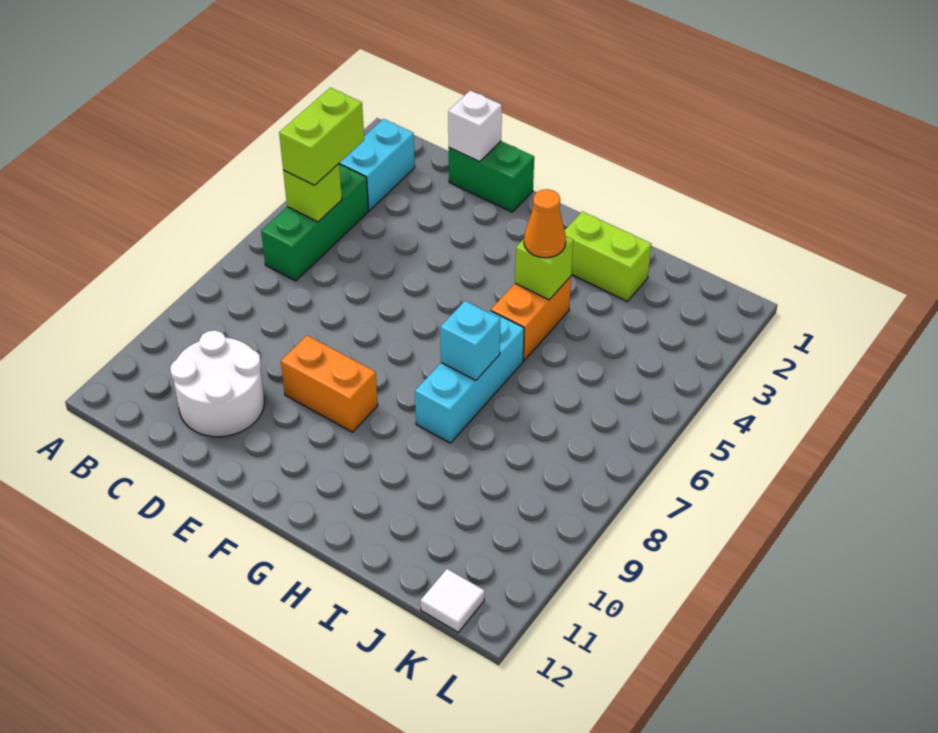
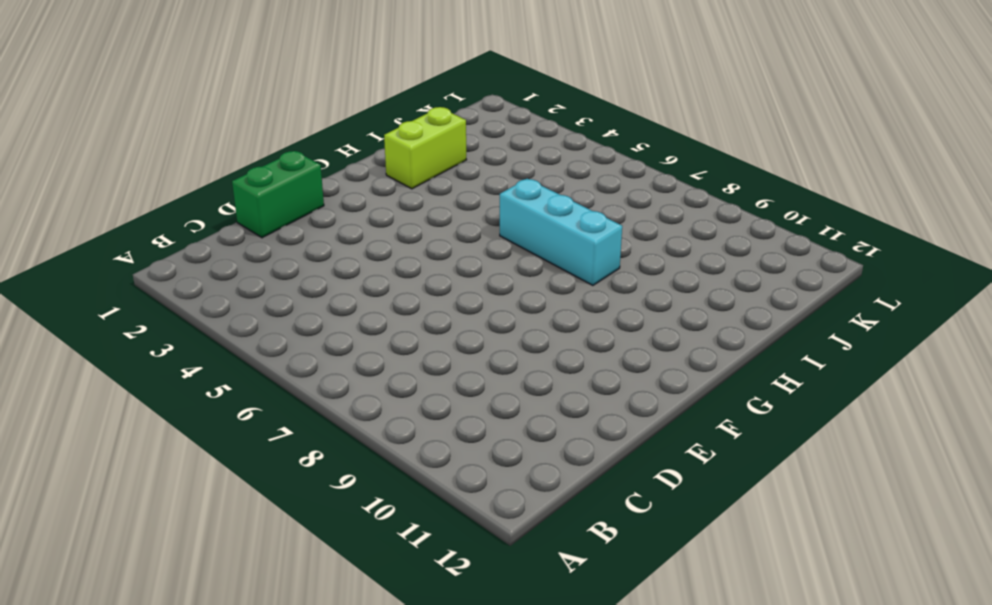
none -> cyan brick B2:B3 level 1
none -> green brick B4:B6 level 1
none -> white round brick C10:D11 level 1

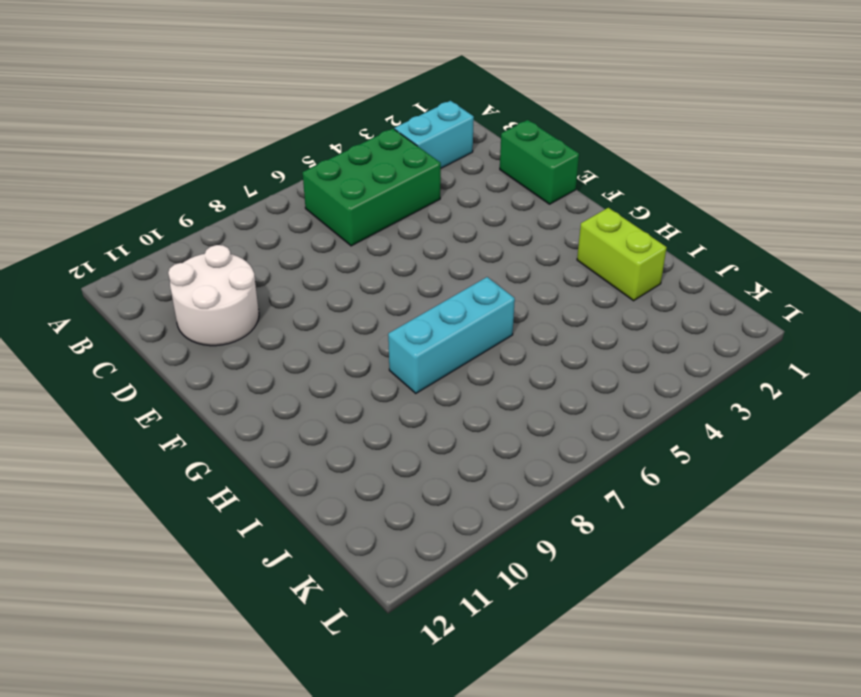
green brick B4:C6 level 1 -> green brick B4:B6 level 1
none -> orange brick E9:F9 level 1
none -> orange brick H4:H5 level 1
none -> white tile K12 level 1

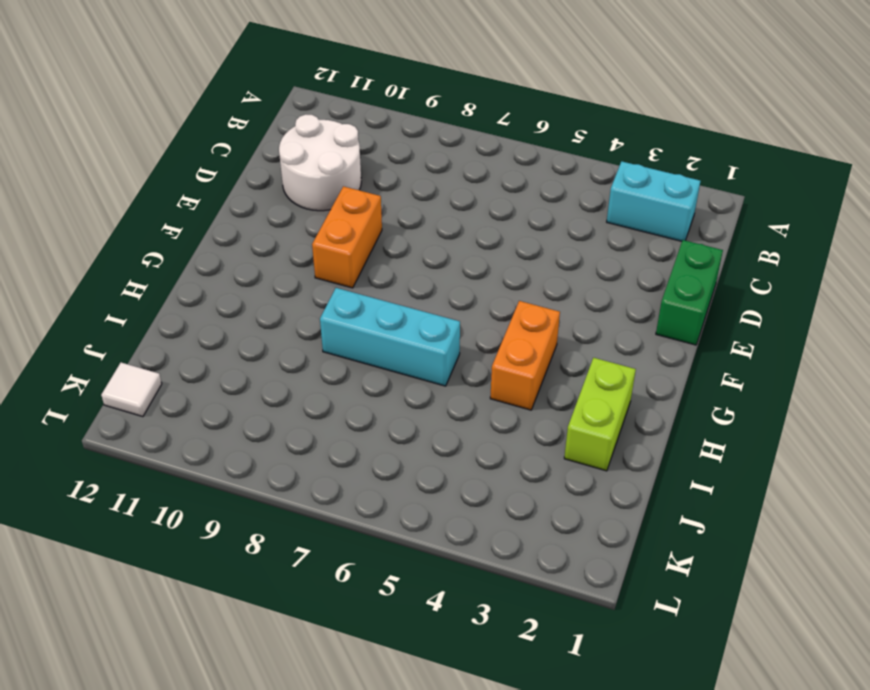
orange brick G4:H4 level 1 -> orange brick H4:H5 level 1
none -> green brick B4:B6 level 1
none -> lime brick B5 level 2
none -> white brick D1 level 2

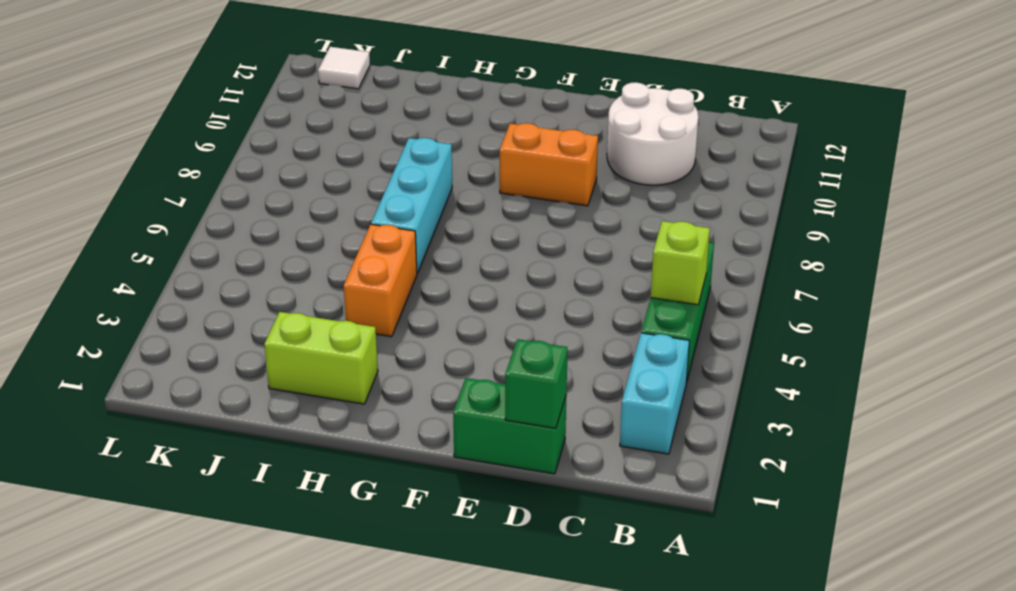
green brick D1 level 2 -> white brick D1 level 2
none -> lime brick H4 level 2
none -> cyan brick H7 level 2
none -> lime brick B4:B5 level 3

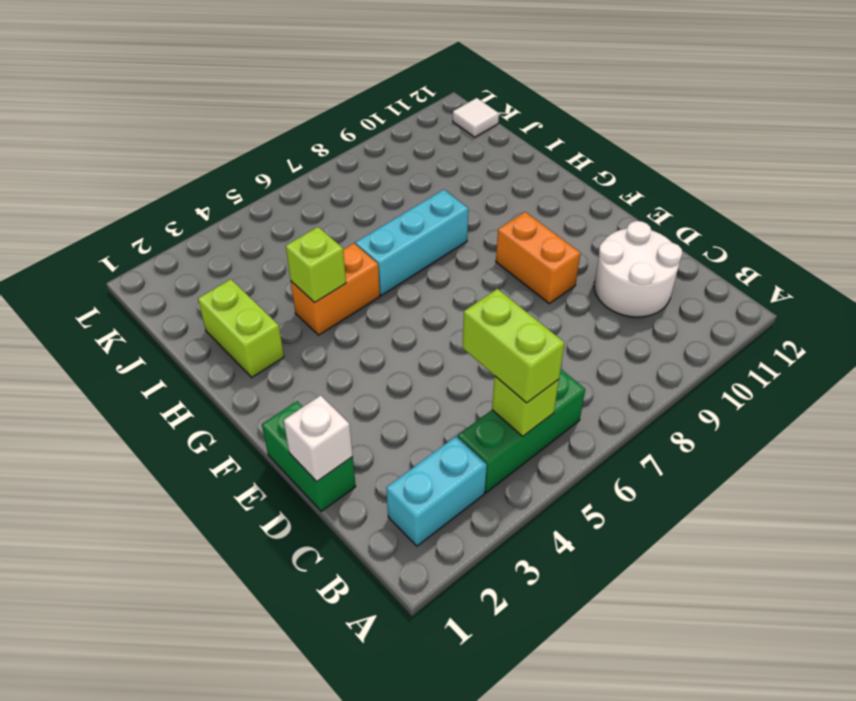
lime brick B5:C5 level 3 -> lime brick B4:B5 level 3
none -> cyan brick H7 level 2
none -> orange cone H4 level 3

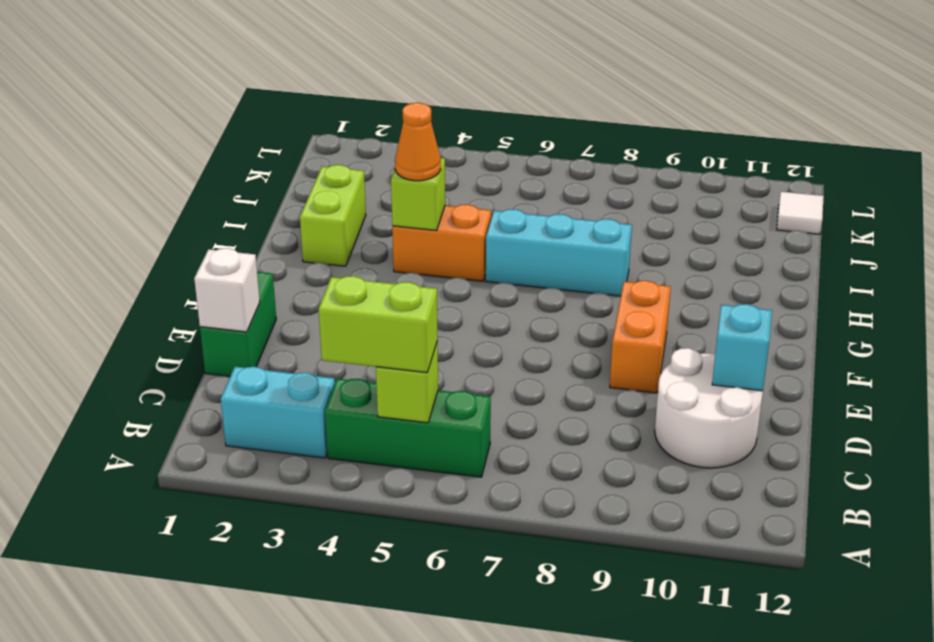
cyan brick D11 level 2 -> cyan brick H7 level 2

